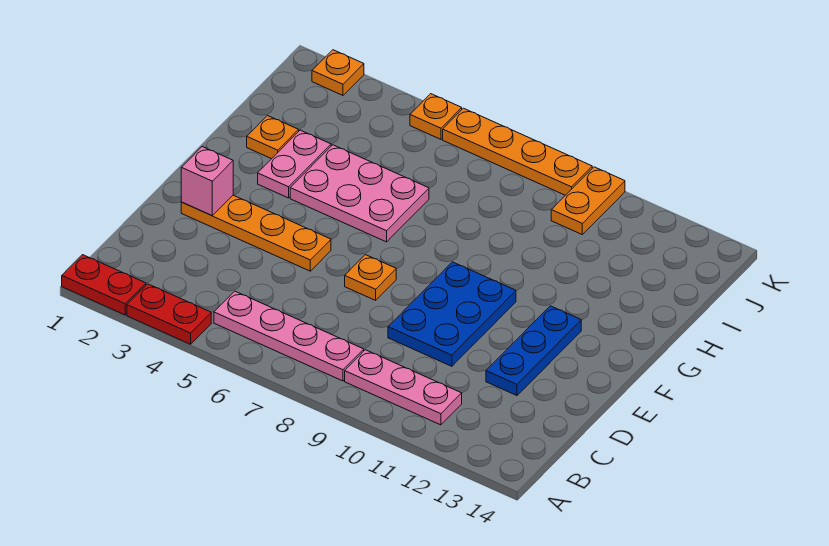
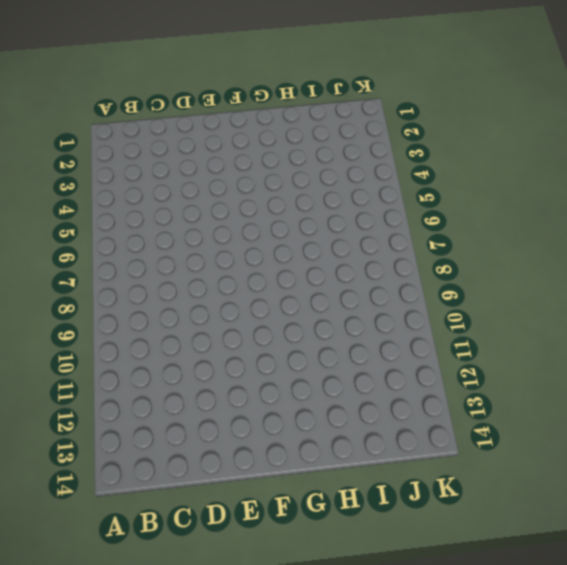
none -> red plate A1:A2 level 1
none -> red plate A3:A4 level 1
none -> pink plate B5:B8 level 1

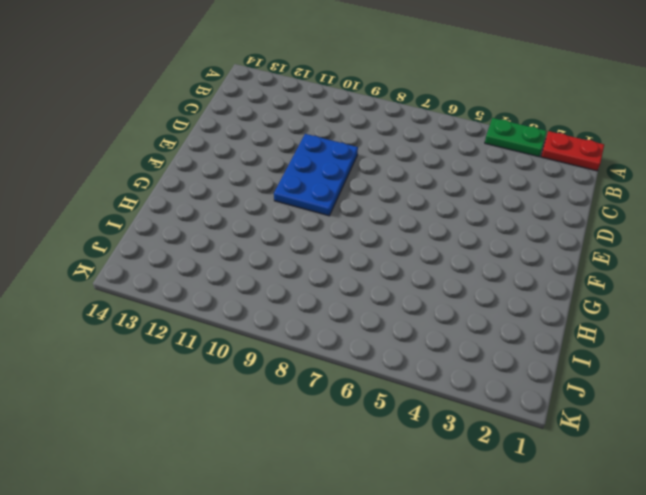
green plate A3:A4 level 1 -> red plate A3:A4 level 1
none -> pink plate B5:B8 level 1
none -> pink plate B9:B11 level 1
none -> blue plate D12:F12 level 1

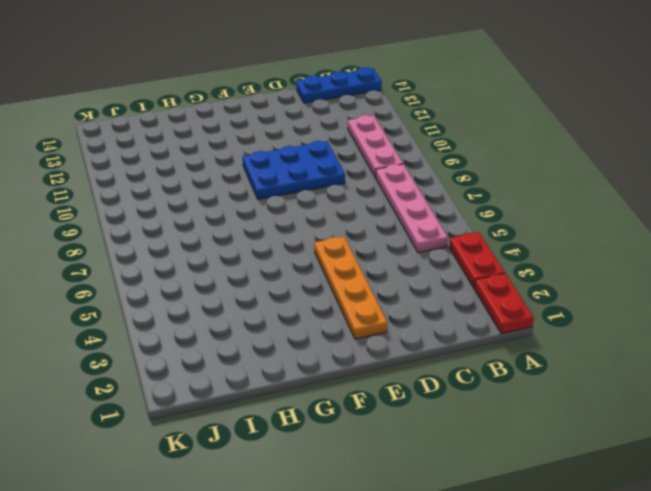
blue plate A14:C14 level 1 -> blue plate D12:F12 level 1
none -> orange plate E7 level 1
none -> pink plate G3:H3 level 1
none -> pink plate G4:H6 level 1

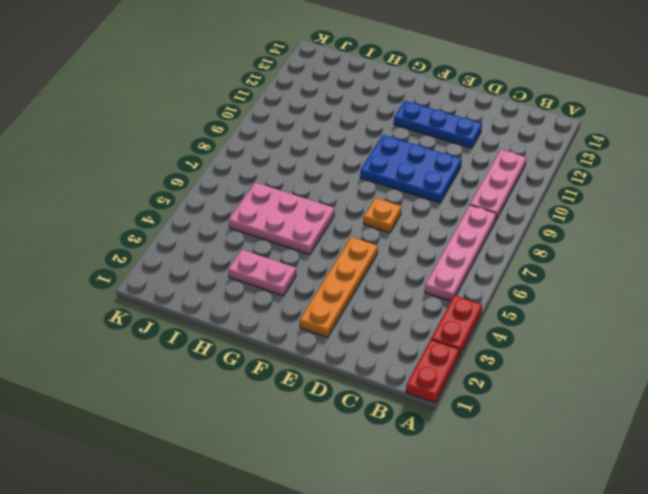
pink plate G5:I6 level 1 -> pink plate G4:H6 level 1
none -> orange plate H2 level 1
none -> orange plate J10:K10 level 1
none -> orange plate K2 level 1

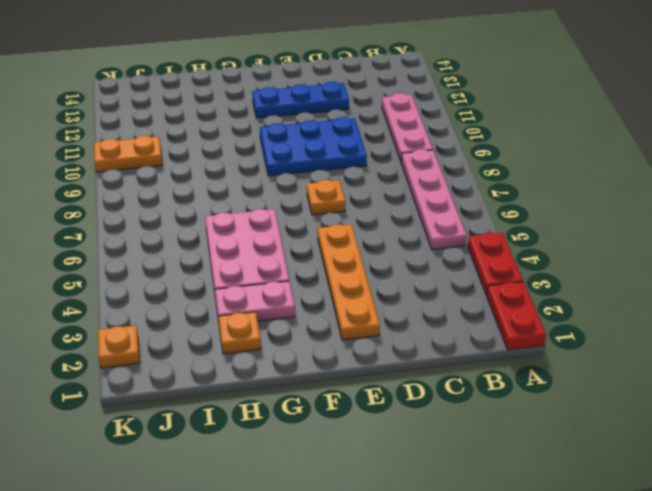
none -> orange plate K5 level 1
none -> orange plate K6:K9 level 1
none -> pink brick E2 level 2

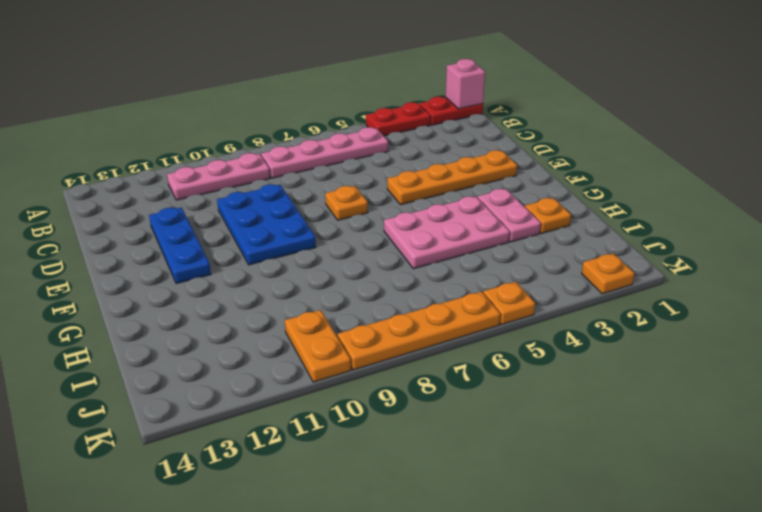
pink brick A1 level 2 -> pink brick E2 level 2

